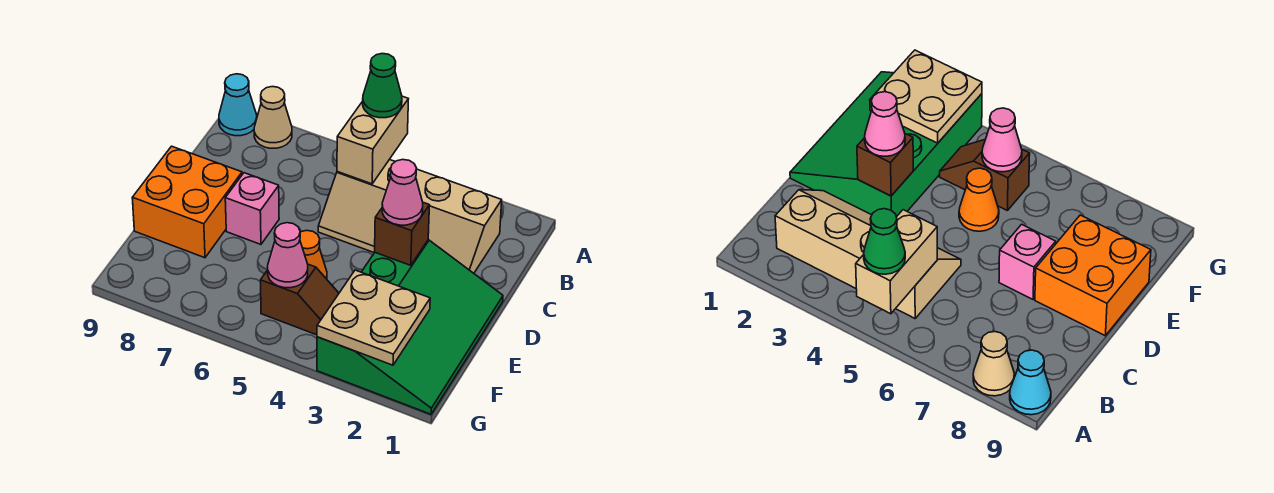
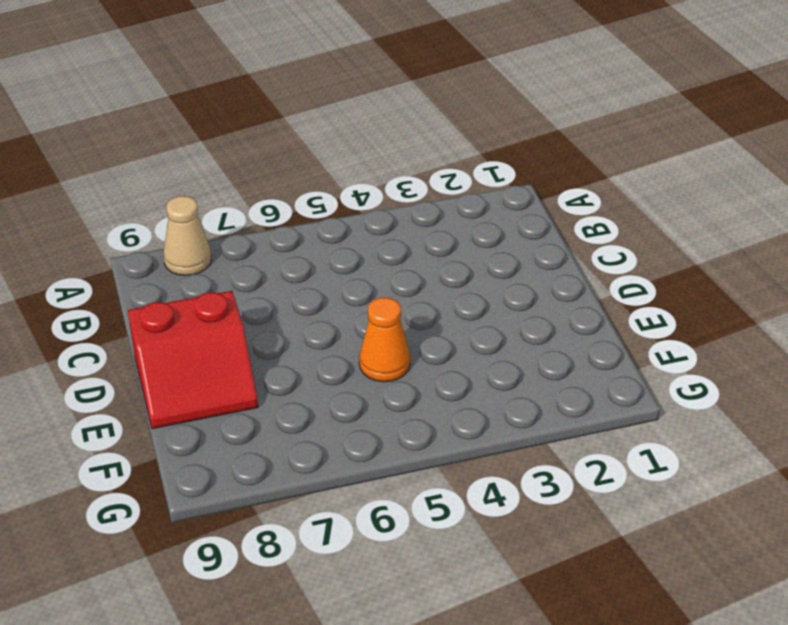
red slope D8:E9 level 1 top D -> orange brick D8:E9 level 1
none -> cyan cone A9 level 1
none -> tan slope B2:C5 level 1 top B
none -> green slope D1:G3 level 1 top 3

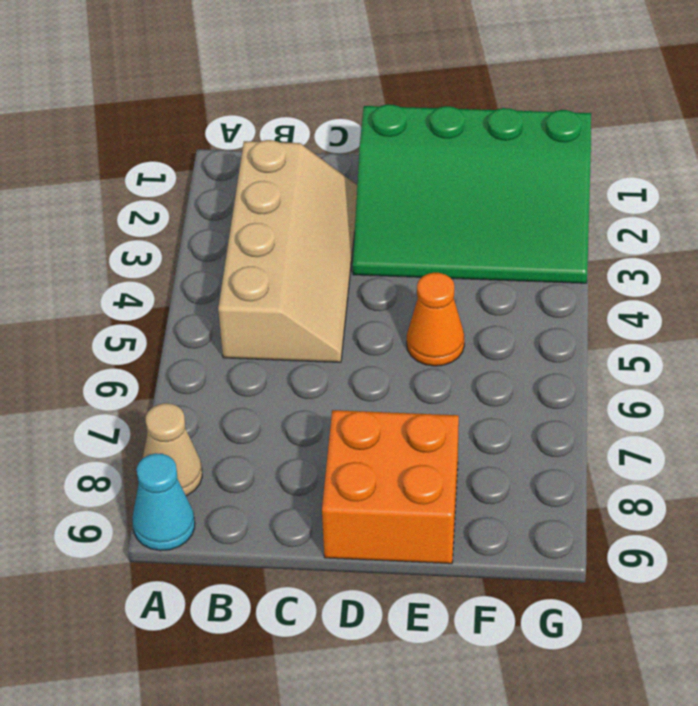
green slope D1:G3 level 1 top 1 -> green slope D1:G3 level 1 top 3
none -> pink brick D7 level 1
none -> brown slope F4:F5 level 1 top 5
none -> tan brick A5:B5 level 2

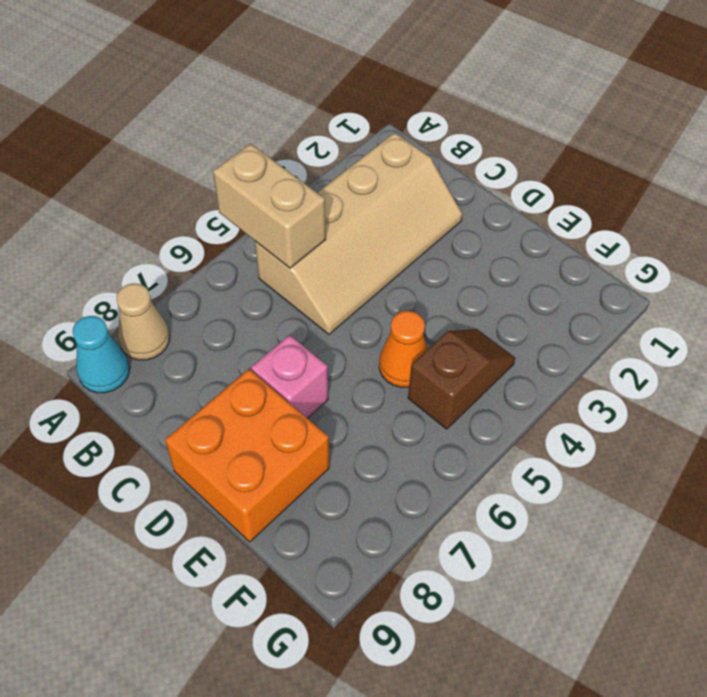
none -> green slope D1:G3 level 1 top 3
none -> brown brick D3 level 2
none -> tan plate F2:G3 level 2

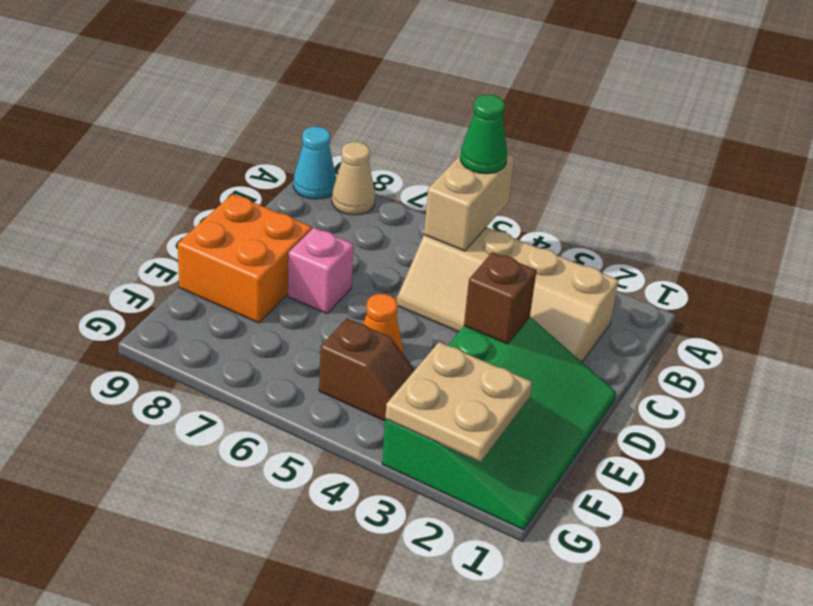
none -> pink cone F5 level 2
none -> pink cone D3 level 3

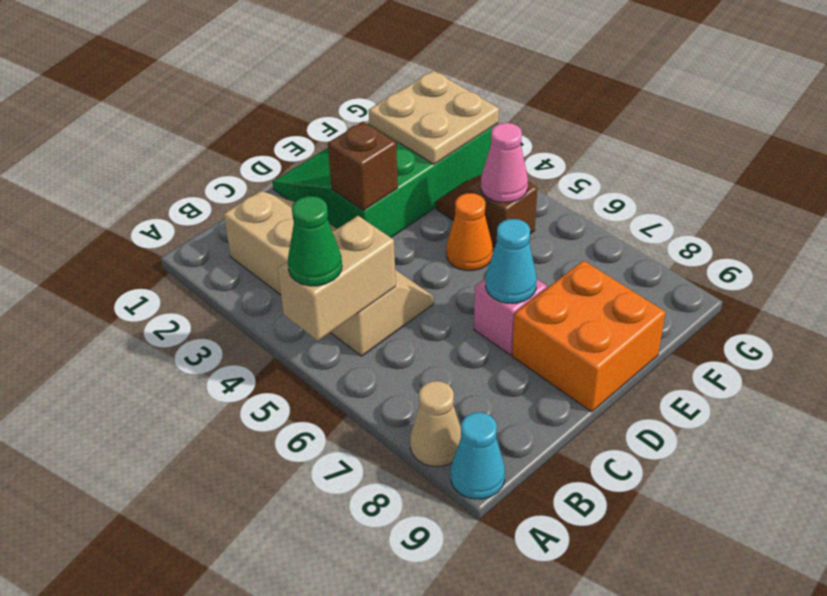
cyan cone D7 level 2 -> none
none -> pink cone D3 level 3

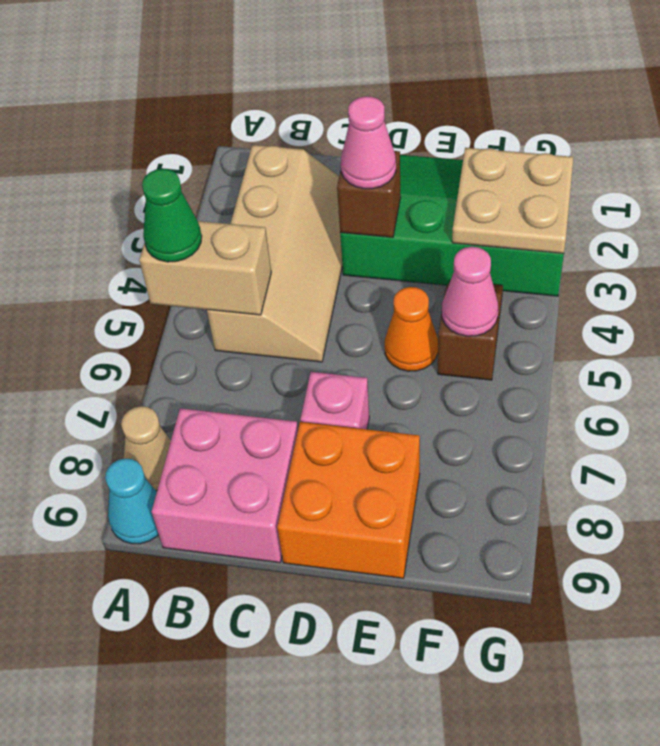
pink brick B8:C9 level 1 -> none

